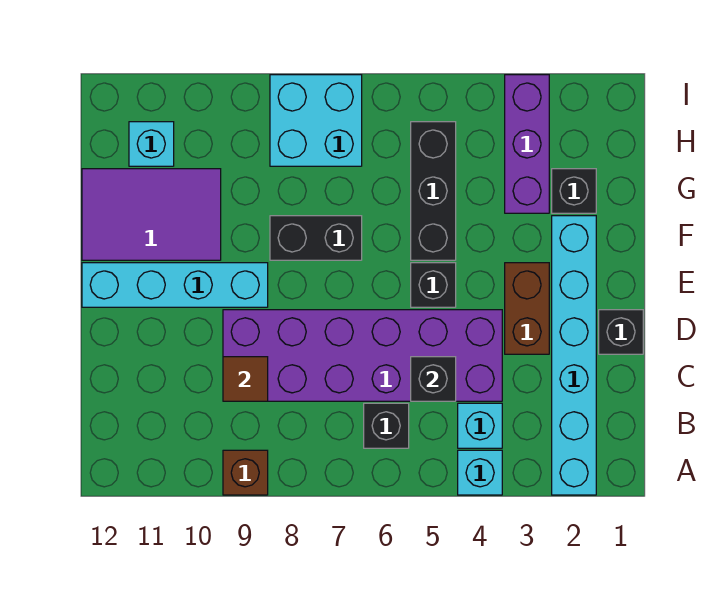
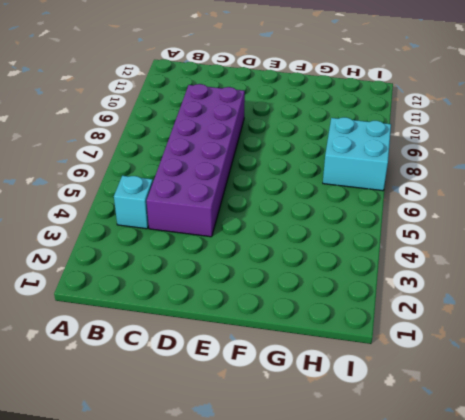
none -> cyan brick A2:F2 level 1
none -> cyan brick A4 level 1
none -> brown brick A9 level 1

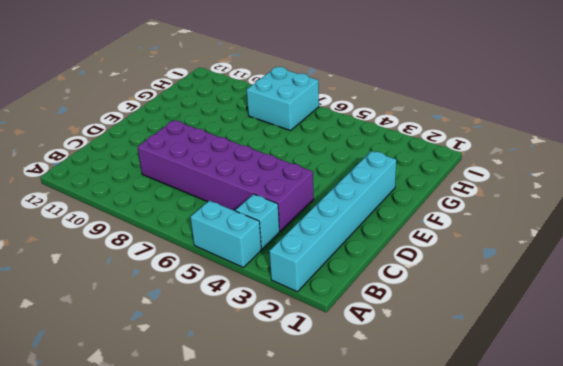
cyan brick A4:A5 level 1 -> cyan brick A4 level 1
none -> brown brick A9 level 1
none -> black brick B6 level 1
none -> black brick D1 level 1

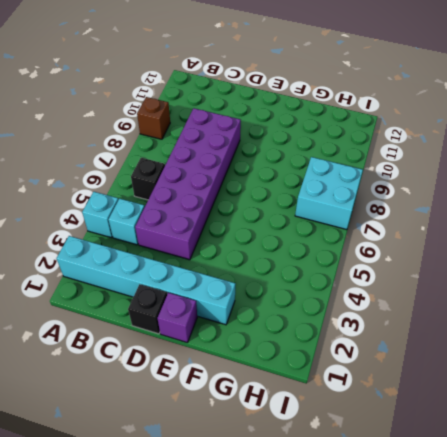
purple brick E1 level 1 -> none
none -> brown brick D3:E3 level 1
none -> black brick E5 level 1
none -> cyan brick E9:E12 level 1

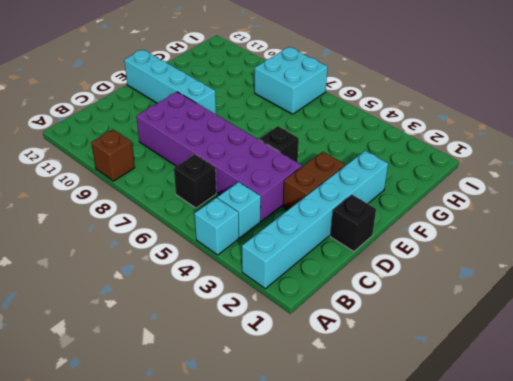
none -> black brick F5:H5 level 1
none -> black brick F7:F8 level 1
none -> purple tile F10:G12 level 1

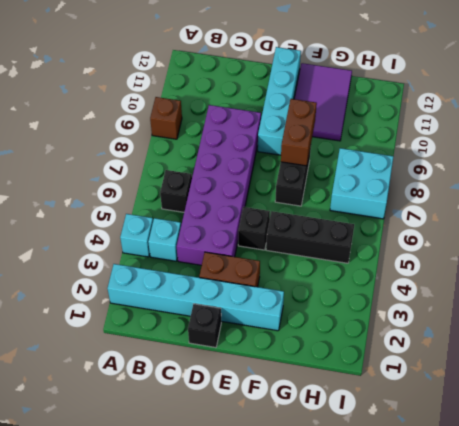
brown brick F8:F9 level 2 -> none
none -> black brick G2 level 1
none -> purple brick G3:I3 level 1
none -> cyan brick H11 level 1

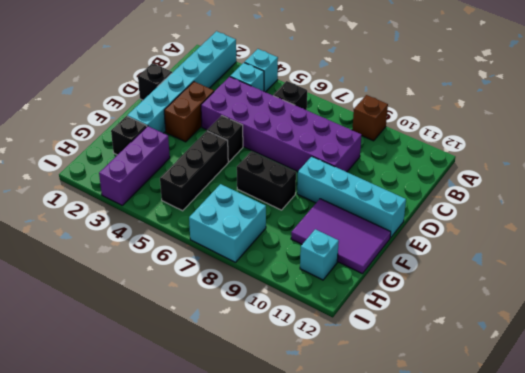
none -> black brick C5 level 2
none -> brown tile C9 level 2

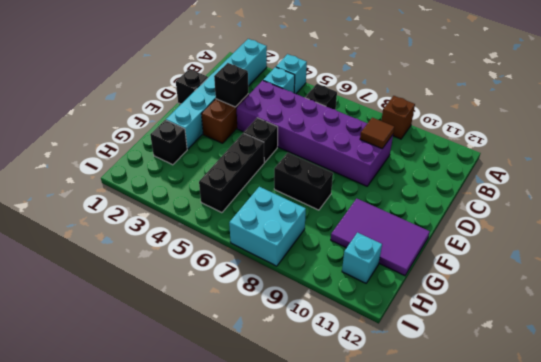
black brick D3 level 2 -> black brick C5 level 2
none -> cyan brick E9:E12 level 1
none -> purple brick G3:I3 level 1

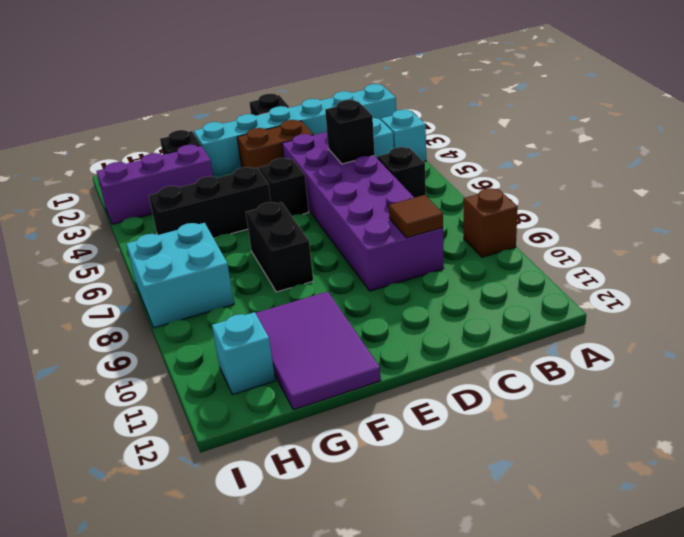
none -> cyan brick E9:E12 level 1

